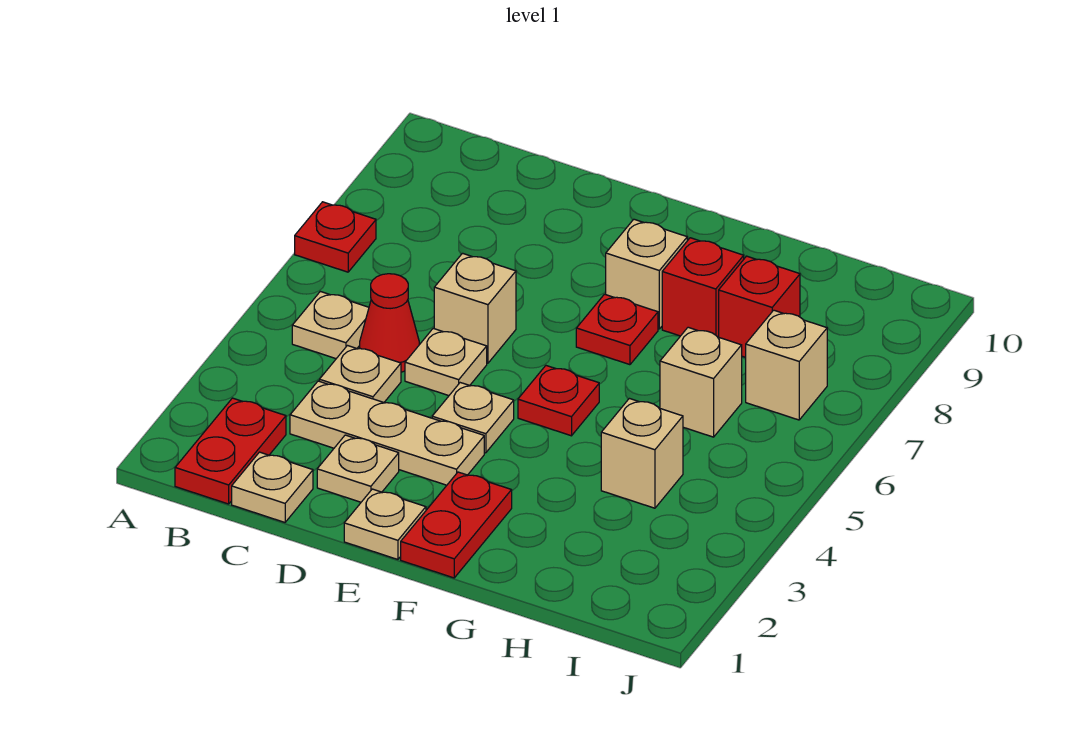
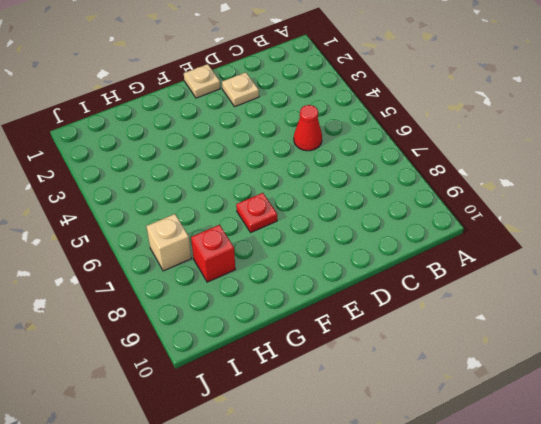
none -> red plate A7 level 1
none -> red plate B1:B2 level 1
none -> tan plate B5 level 1

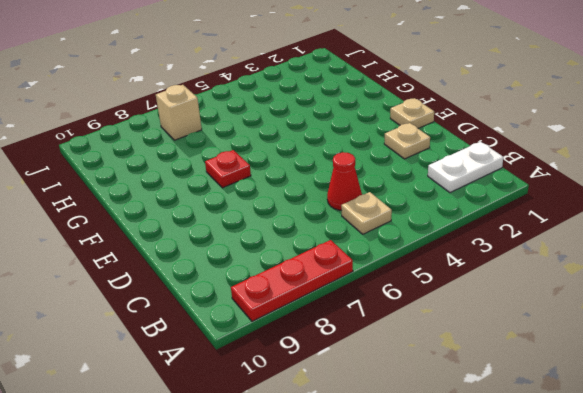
red plate A7:A9 level 1 -> red plate A7 level 1
white plate B1:B2 level 1 -> red plate B1:B2 level 1
none -> tan plate C1 level 1
none -> tan plate C3:E3 level 1
none -> tan plate C4 level 1

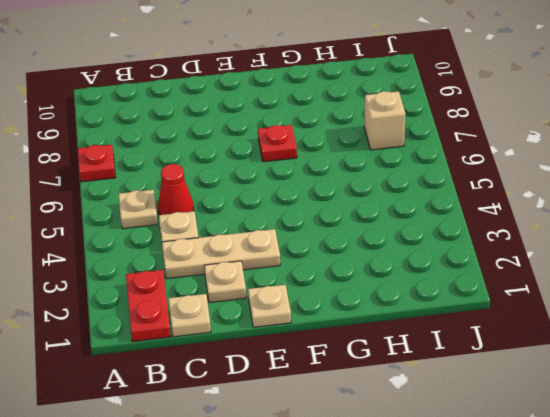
none -> tan plate D5 level 1
none -> tan brick D6 level 1
none -> tan plate E4 level 1

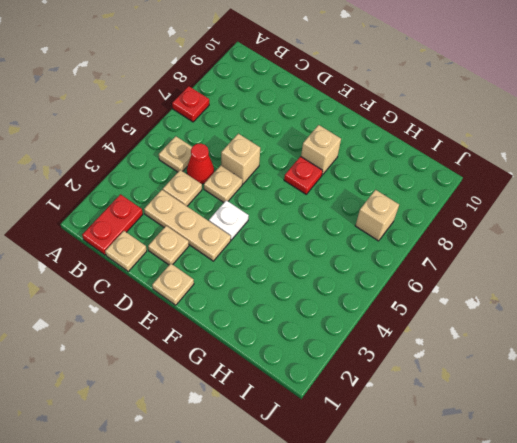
white plate E4 level 1 -> tan plate E4 level 1
none -> red plate F1:F2 level 1
none -> red plate F5 level 1
none -> red brick G8 level 1

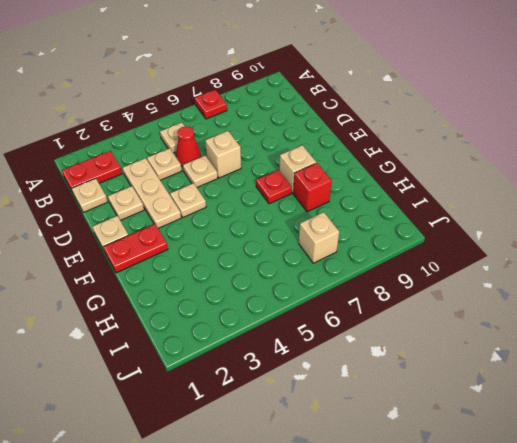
none -> red plate F5 level 1
none -> tan brick H4 level 1
none -> tan brick H6 level 1

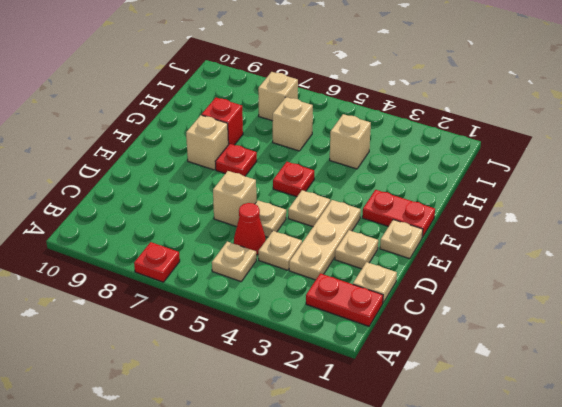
none -> red brick H8 level 1

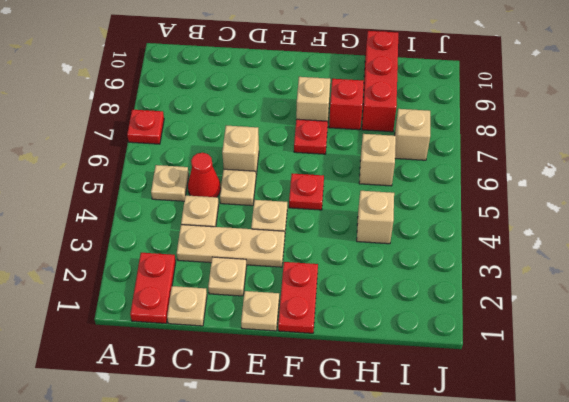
red brick H8:H10 level 1 -> red brick H8 level 1

